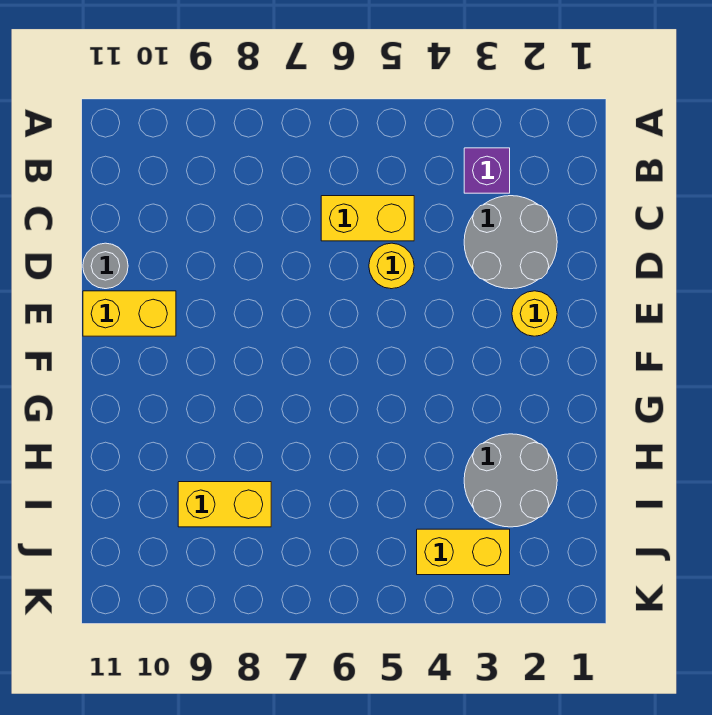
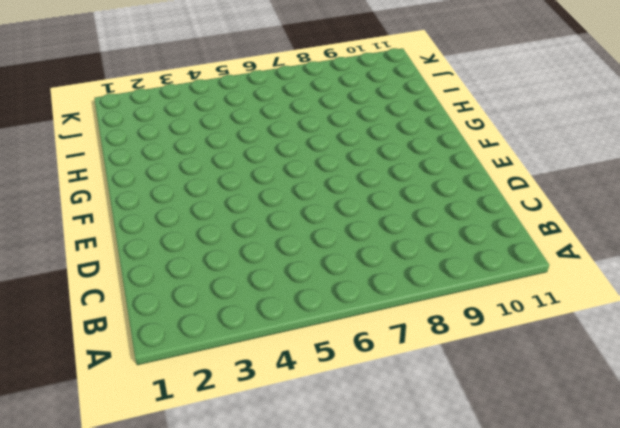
none -> purple brick B3 level 1
none -> grey round brick C2:D3 level 1

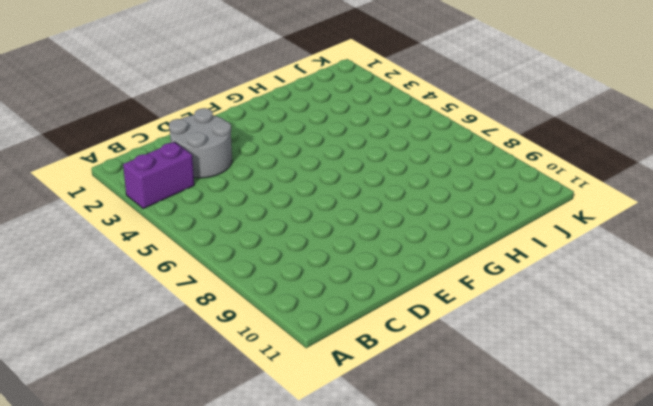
purple brick A3:B3 level 1 -> purple brick B3 level 1
none -> yellow brick C5:C6 level 1
none -> yellow round brick D5 level 1

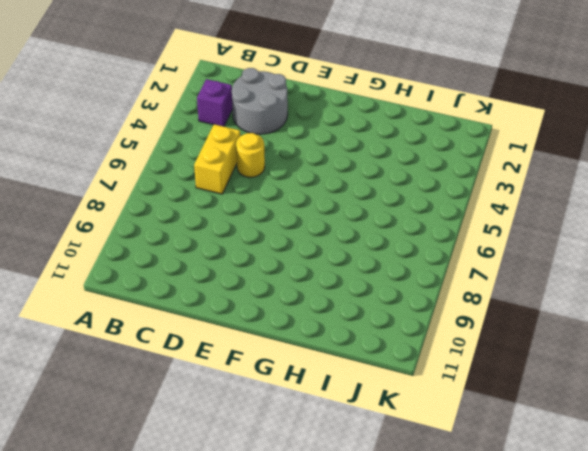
none -> grey round brick D11 level 1
none -> yellow round brick E2 level 1

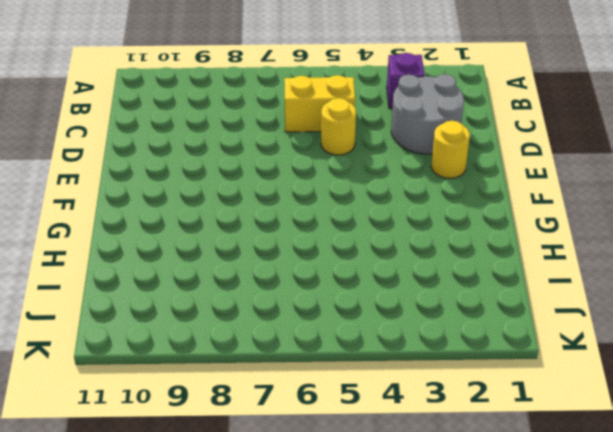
none -> grey round brick D11 level 1
none -> yellow brick E10:E11 level 1

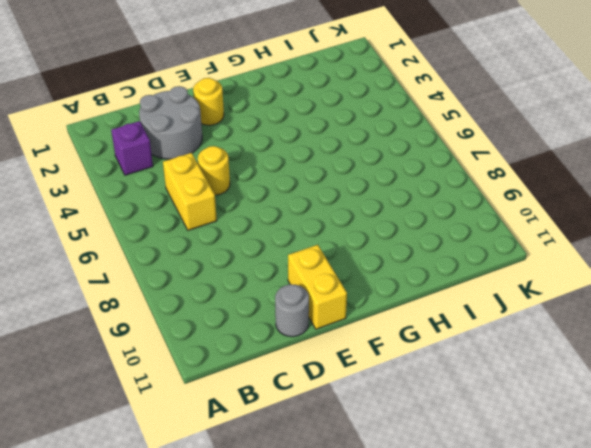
none -> grey round brick H2:I3 level 1
none -> yellow brick I8:I9 level 1

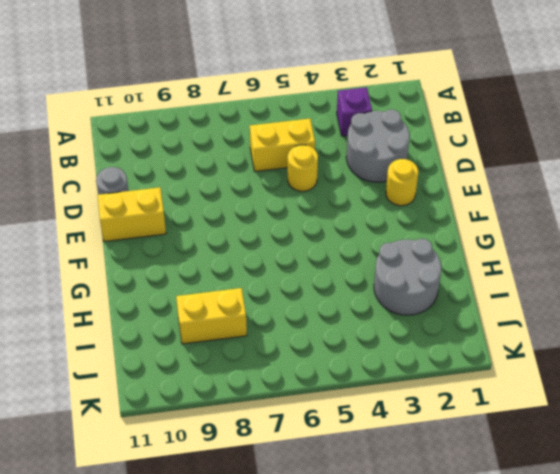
none -> yellow brick J3:J4 level 1

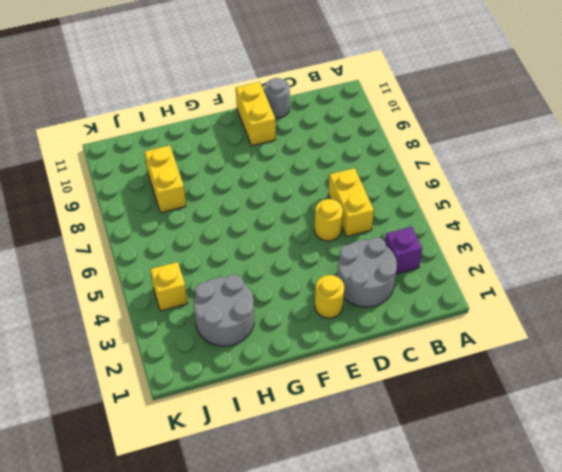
yellow brick J4 level 1 -> yellow brick J3:J4 level 1

